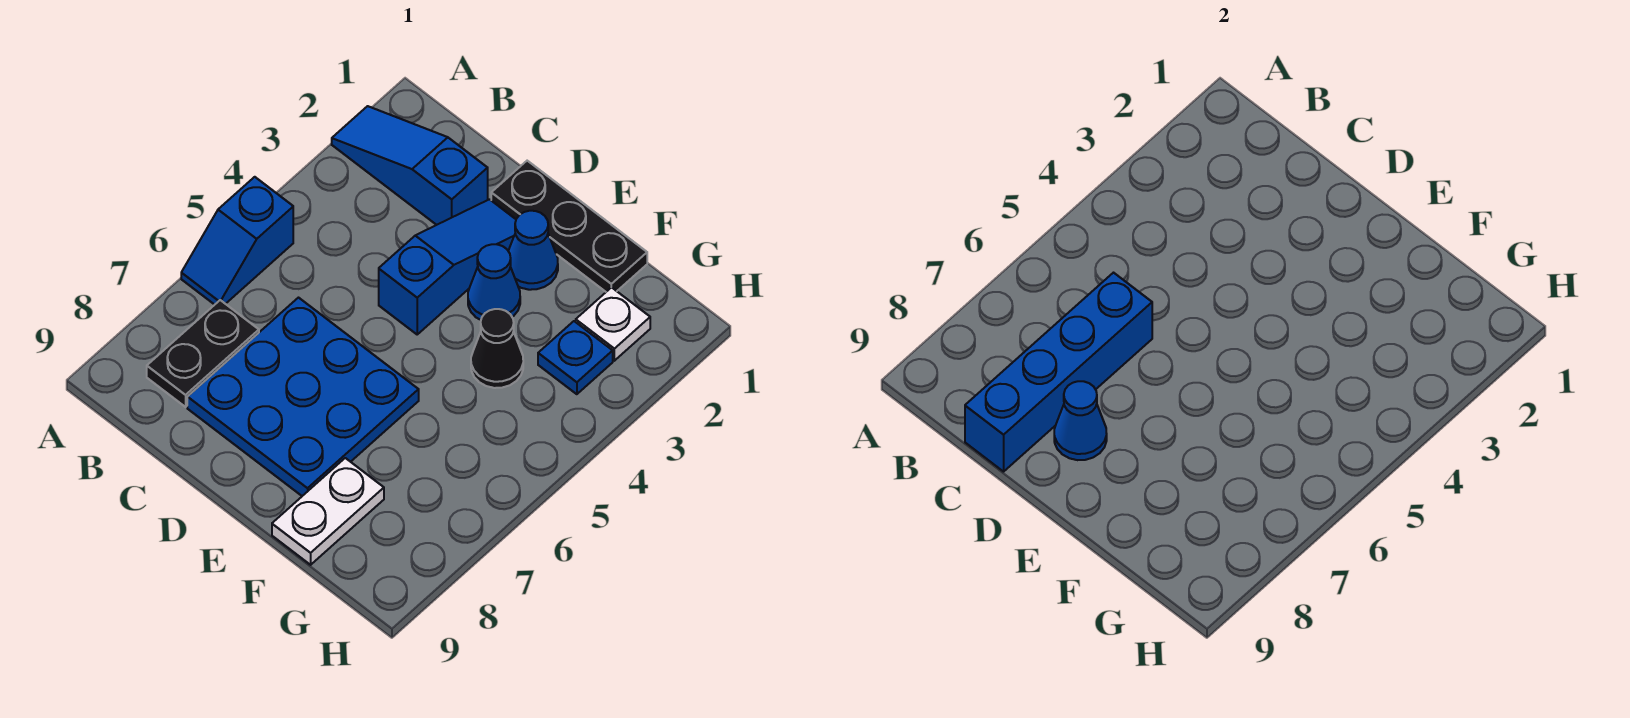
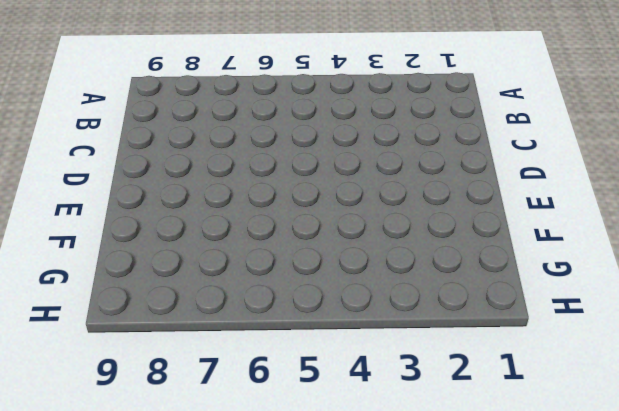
none -> blue slope A2:C2 level 1 top C
none -> blue slope A5:A6 level 1 top 5
none -> black plate B7:B8 level 1

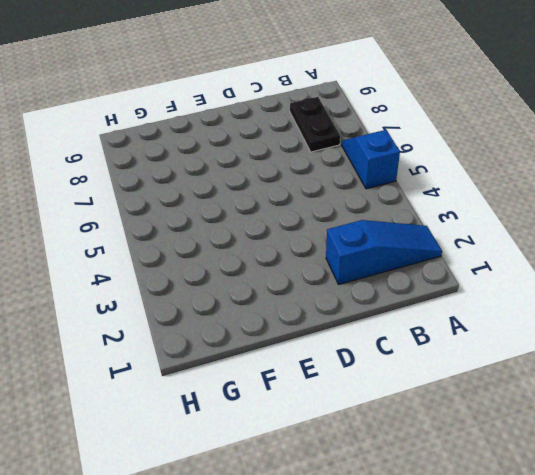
none -> blue plate C6:E8 level 1
none -> black plate D1:F1 level 1
none -> blue slope D2:D4 level 1 top 4

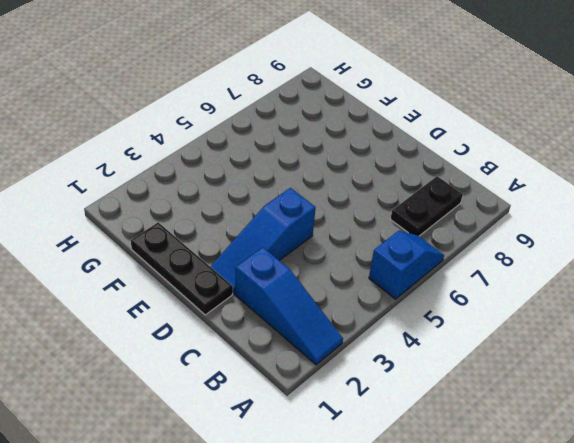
none -> blue plate C6:E8 level 1
none -> blue cone E2 level 1
none -> blue cone E3 level 1

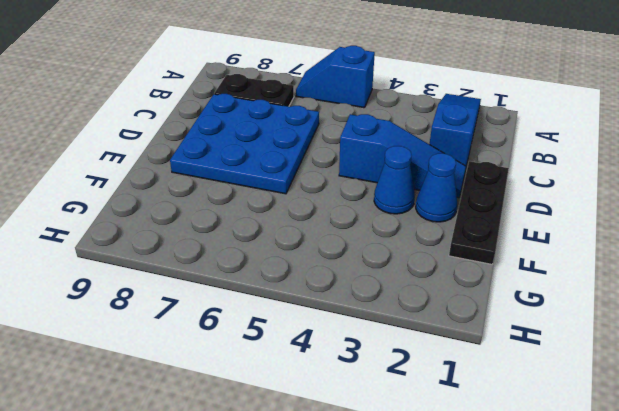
none -> black cone F4 level 1
none -> white plate F8:F9 level 1
none -> white plate G2 level 1

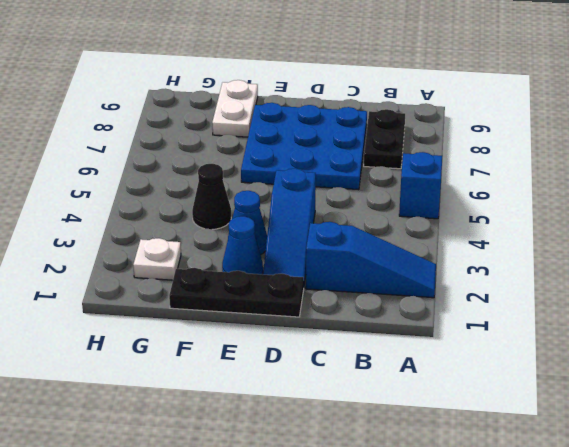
none -> blue plate G3 level 1
none -> blue brick C6:C9 level 2
none -> blue cone D8 level 2

